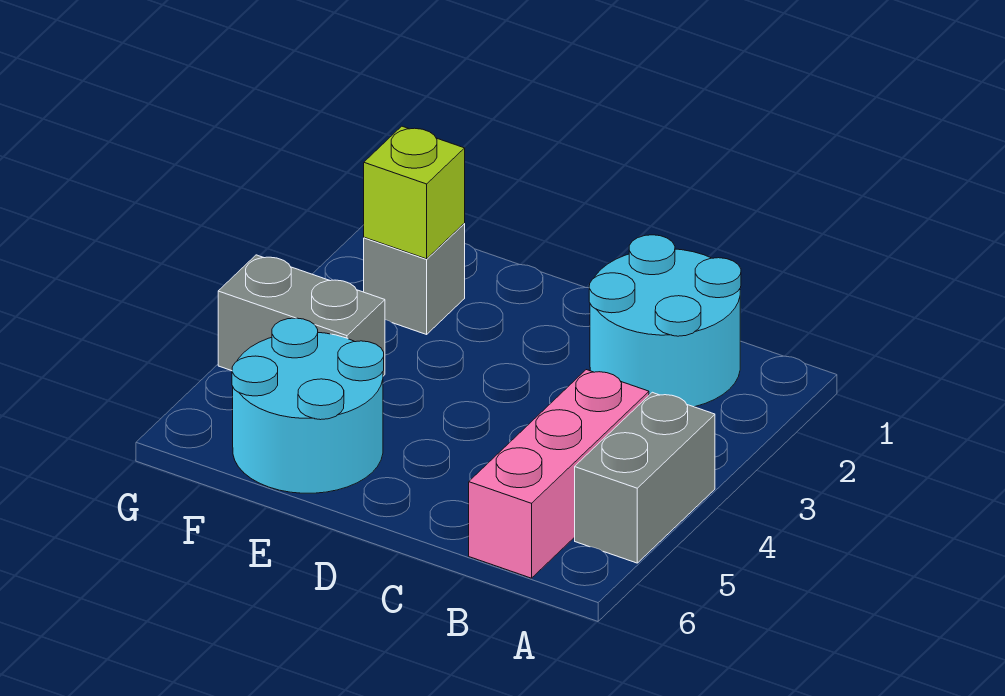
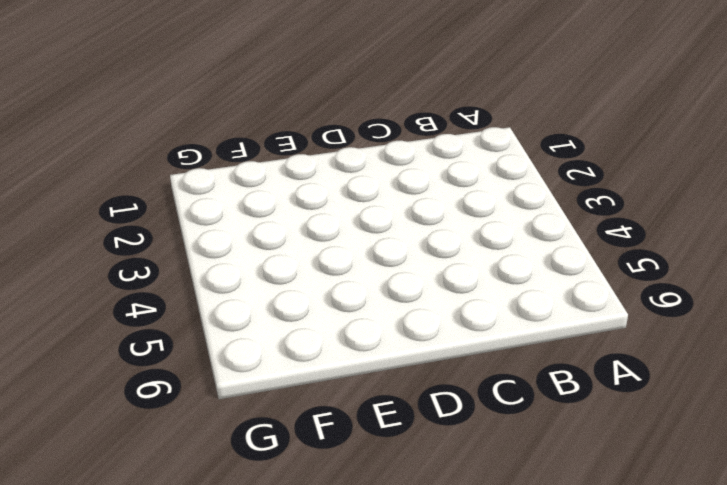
none -> grey brick A4:A5 level 1
none -> cyan round brick B1:C2 level 1

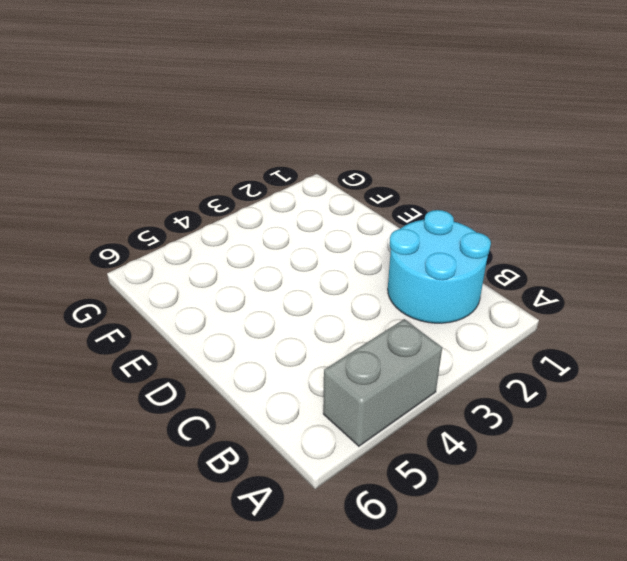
none -> pink brick B4:B6 level 1
none -> cyan round brick E5:F6 level 1

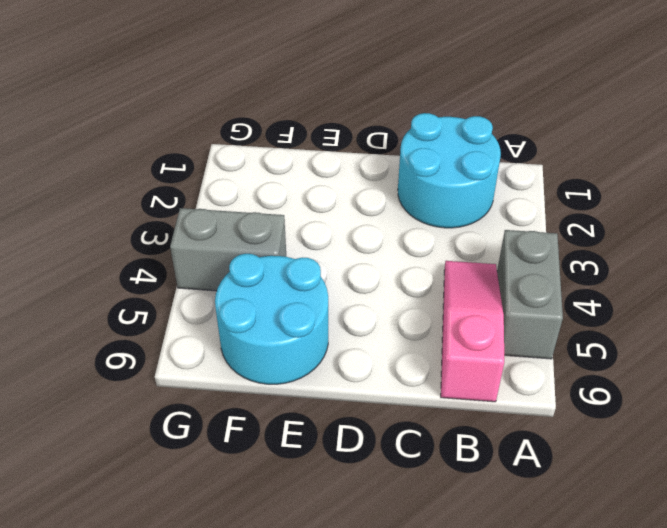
pink slope B4:B6 level 1 top 6 -> pink brick B4:B6 level 1
none -> grey brick F2 level 1
none -> lime brick F2 level 2

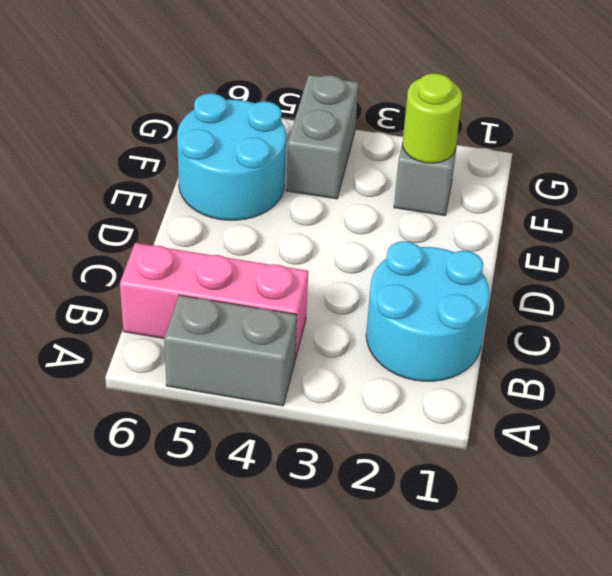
lime round brick F2 level 2 -> lime brick F2 level 2

